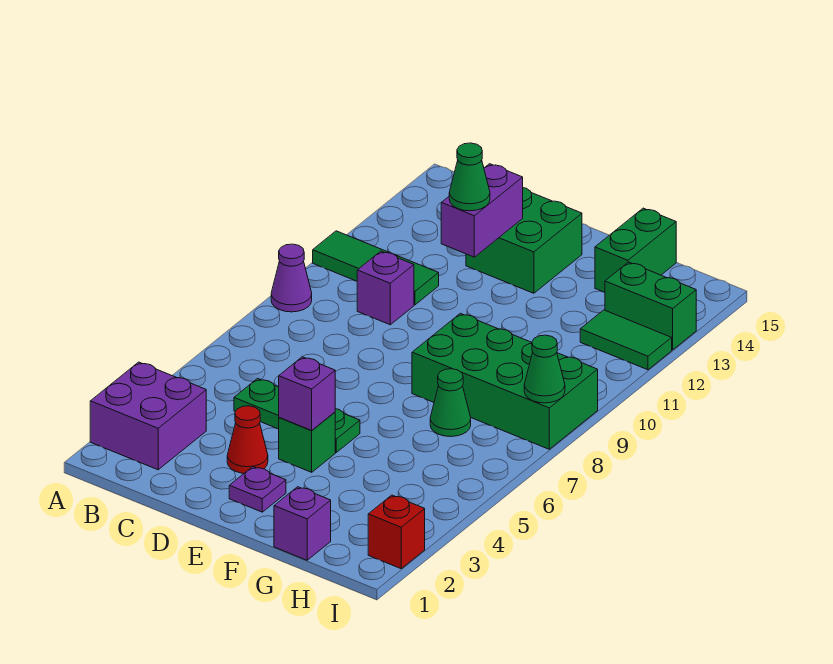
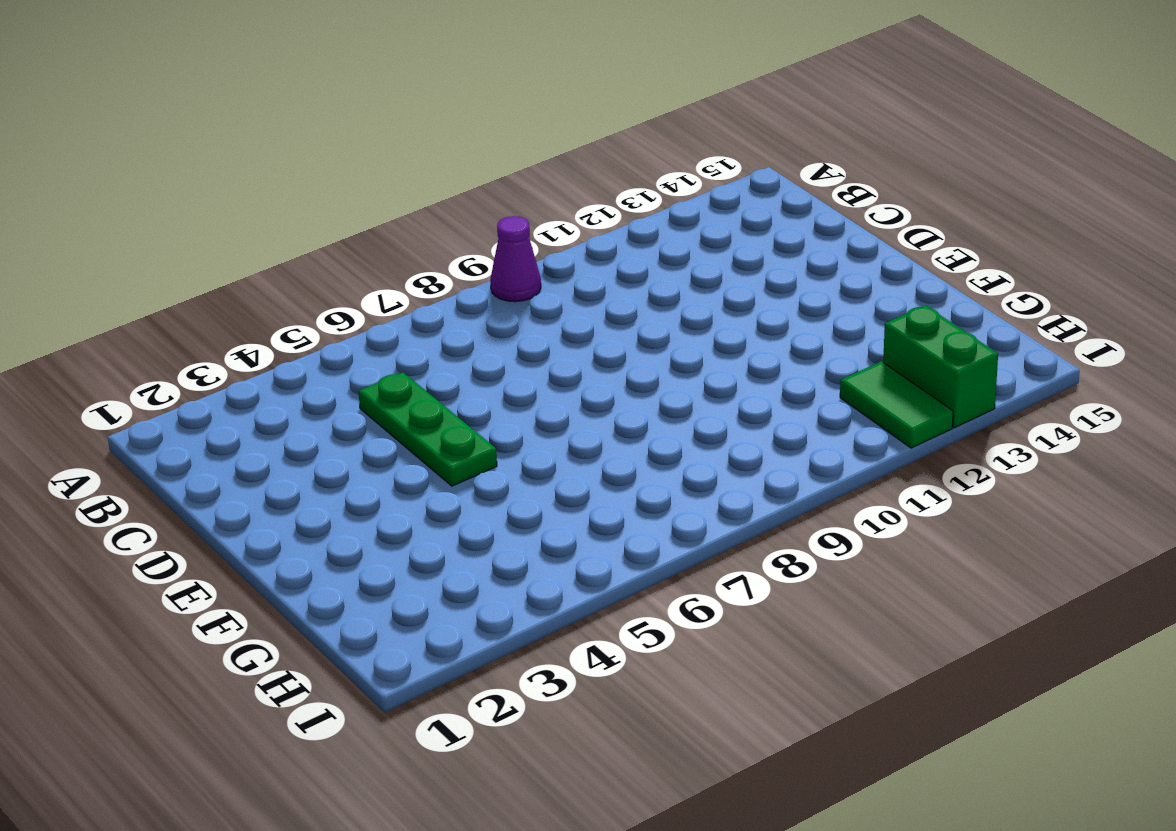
none -> purple brick A2:B3 level 1
none -> green tile A11:C11 level 1
none -> purple brick C10 level 1

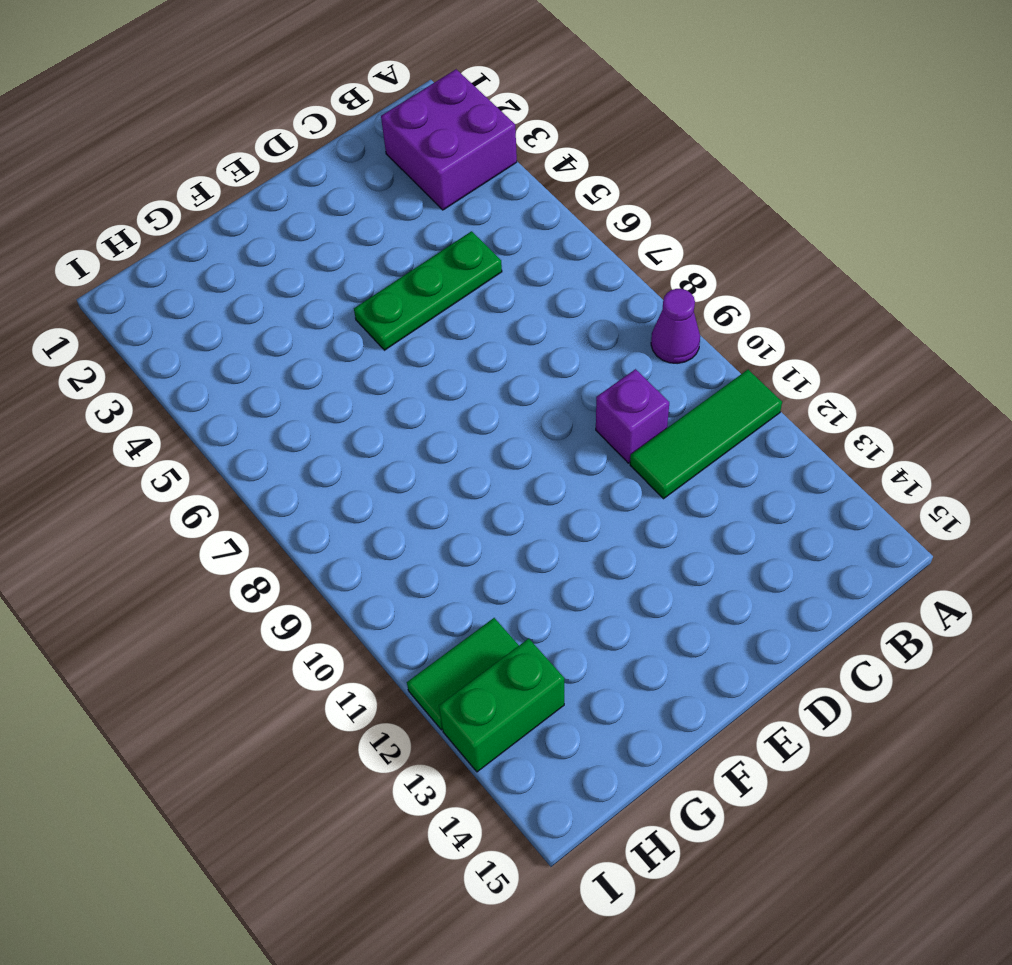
none -> red cone D3 level 1
none -> green brick D13:E14 level 1
none -> purple plate E2 level 1

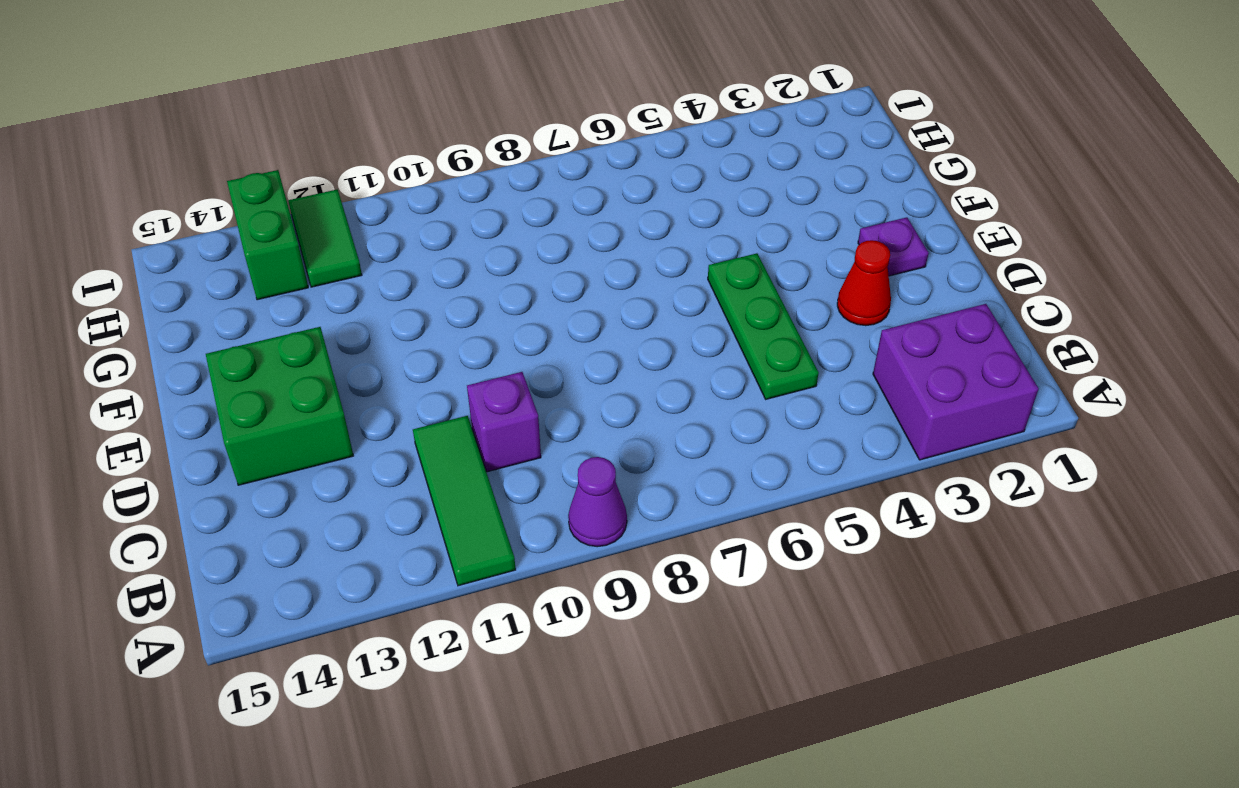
none -> green brick E4 level 1
none -> green brick F8:I9 level 1
none -> purple brick G1 level 1

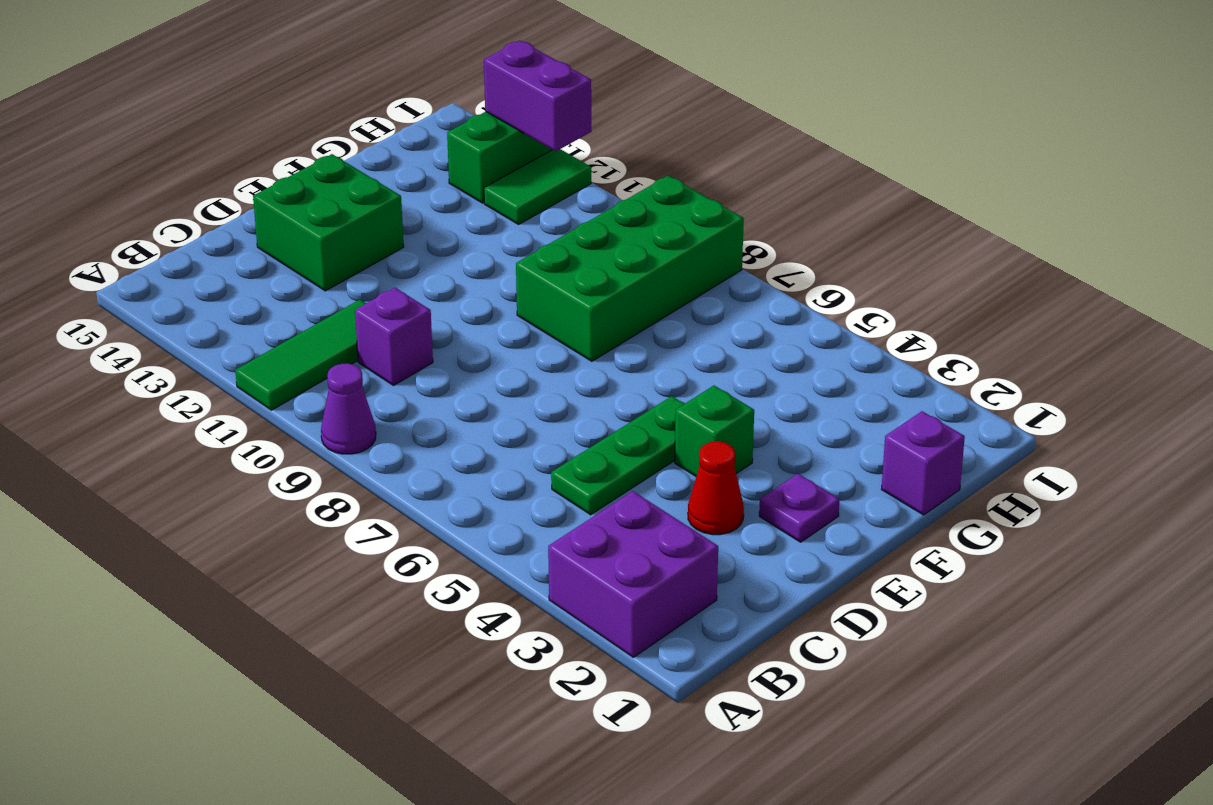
purple brick I12:I13 level 2 -> purple brick D12:D13 level 2
none -> green cone G7 level 1
none -> green brick G14:G15 level 1
none -> red brick I2 level 1

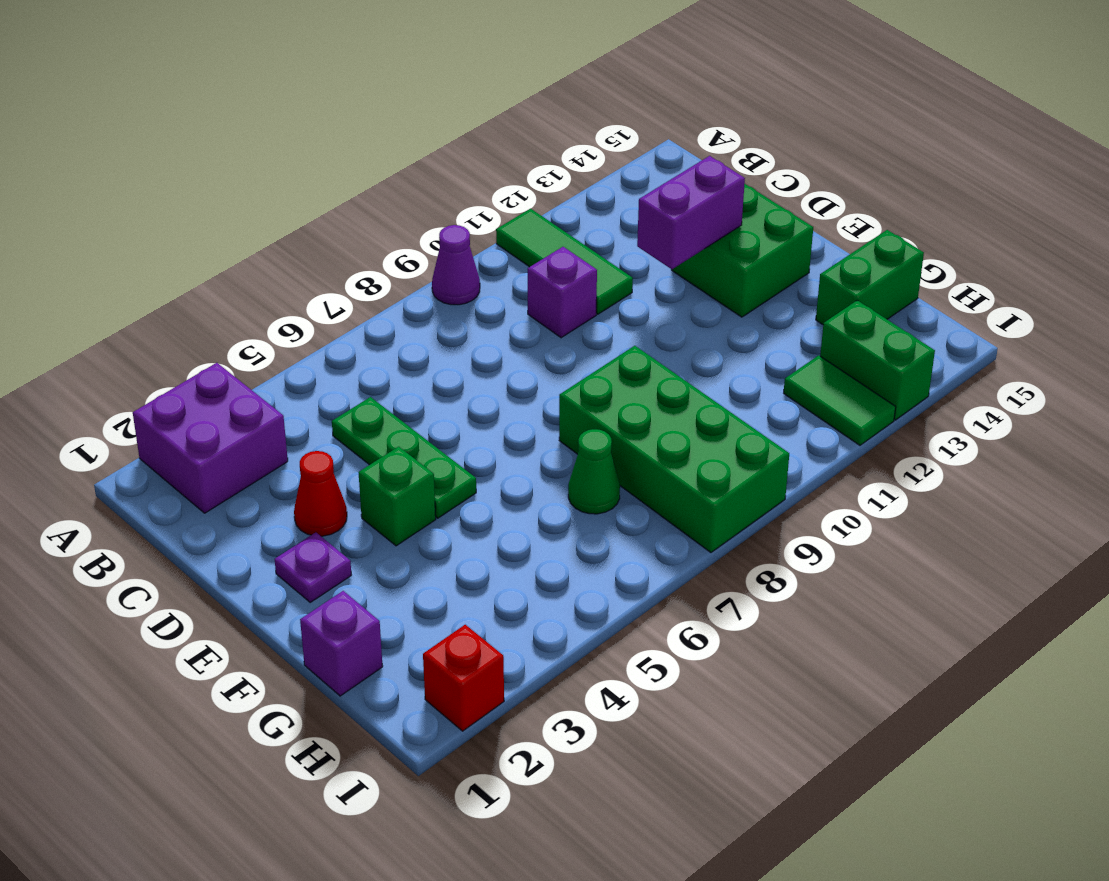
none -> purple brick E4 level 2
none -> green cone I8 level 2
none -> green cone D12 level 3

